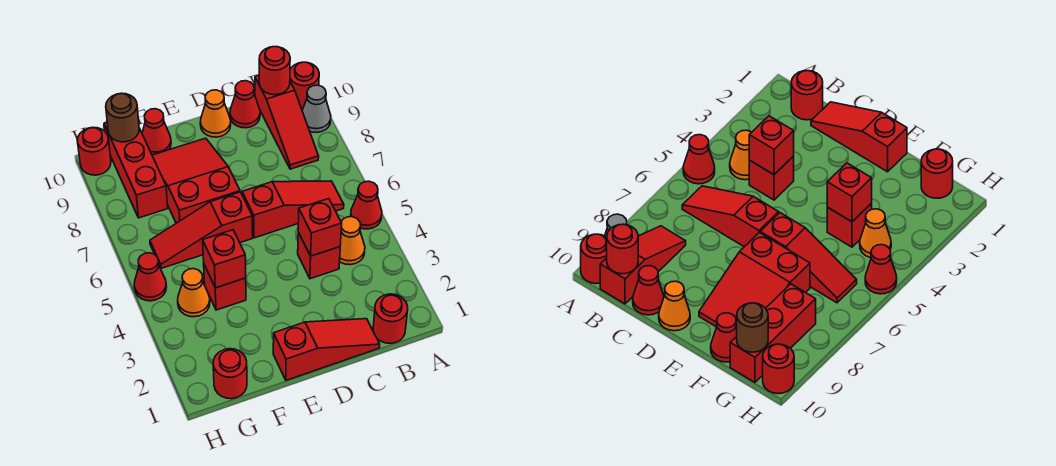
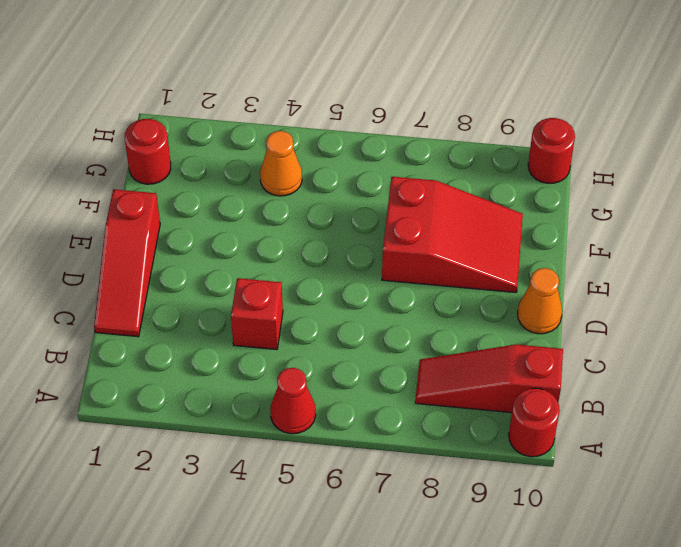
none -> grey cone A9 level 1
none -> red round brick B1 level 1
none -> orange cone B4 level 1

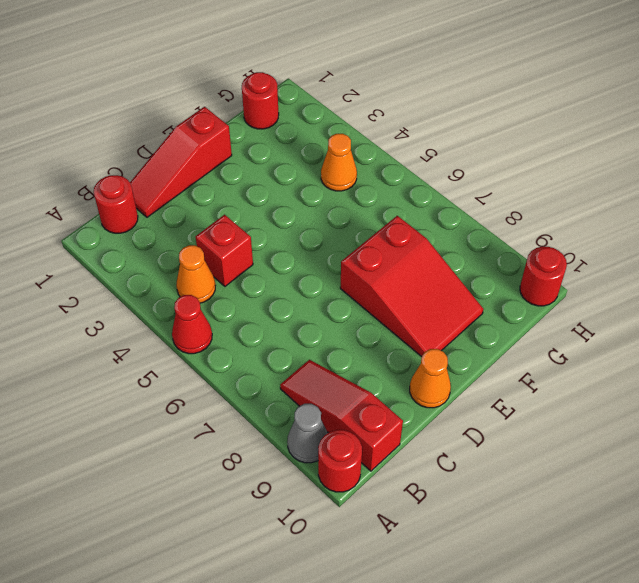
none -> red slope B6:D6 level 1 top D
none -> red cone C10 level 1
none -> red slope E6:G6 level 1 top E

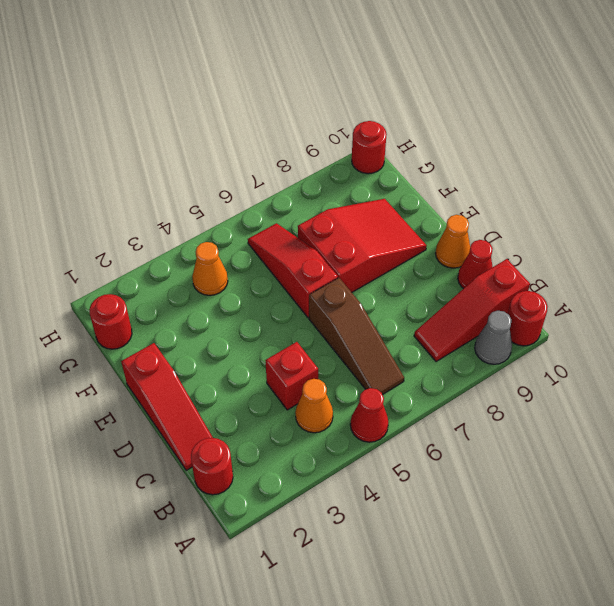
brown slope B6:D6 level 1 top D -> red slope B6:D6 level 1 top D
none -> red brick F4 level 1
none -> red cone F10 level 1
none -> red brick G8:G10 level 1

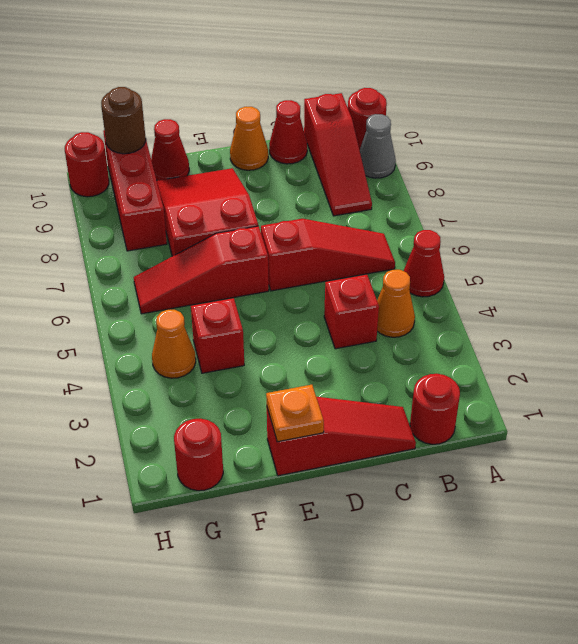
orange plate E1 level 2 -> none
none -> red cone H5 level 1
none -> red round brick B10 level 2
none -> red brick C4 level 2

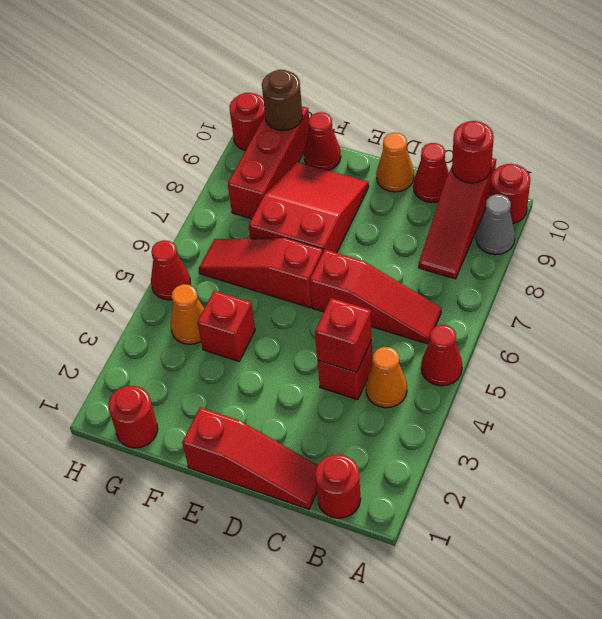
none -> red brick F4 level 2

